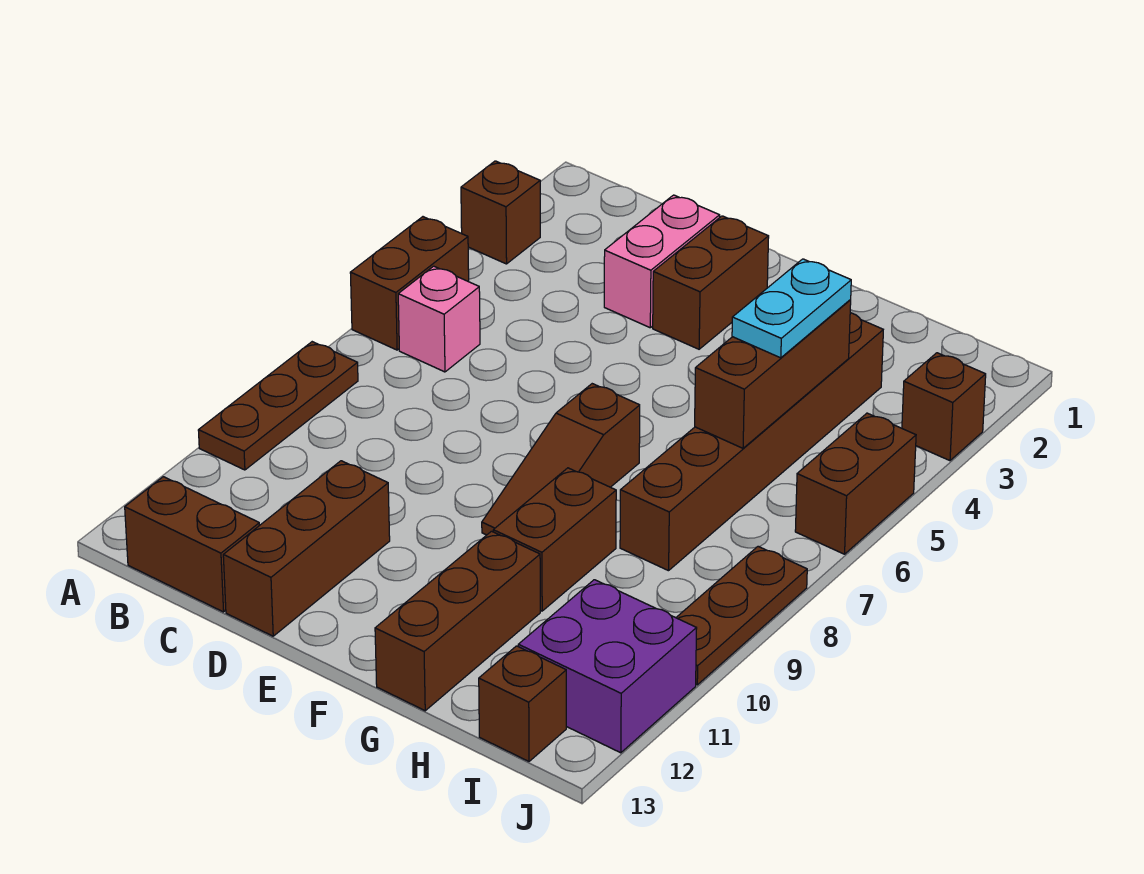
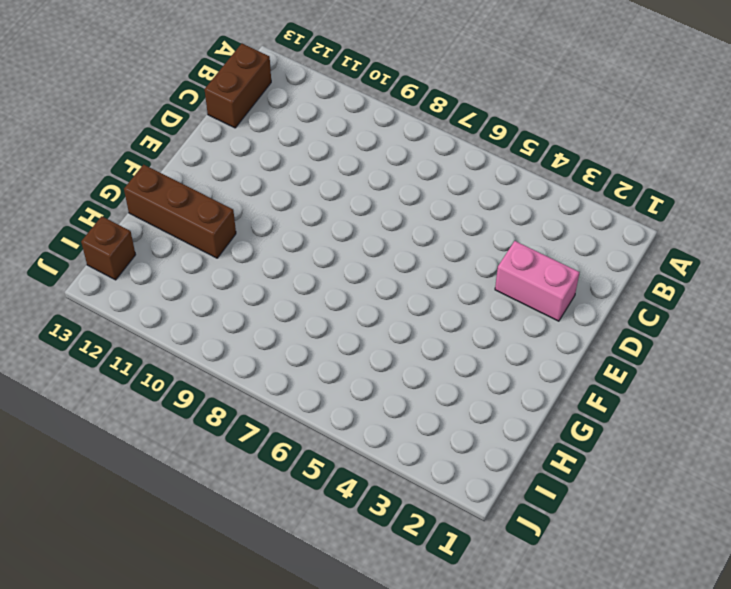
none -> brown brick A3 level 1
none -> brown brick A5:A6 level 1
none -> brown plate A8:A10 level 1

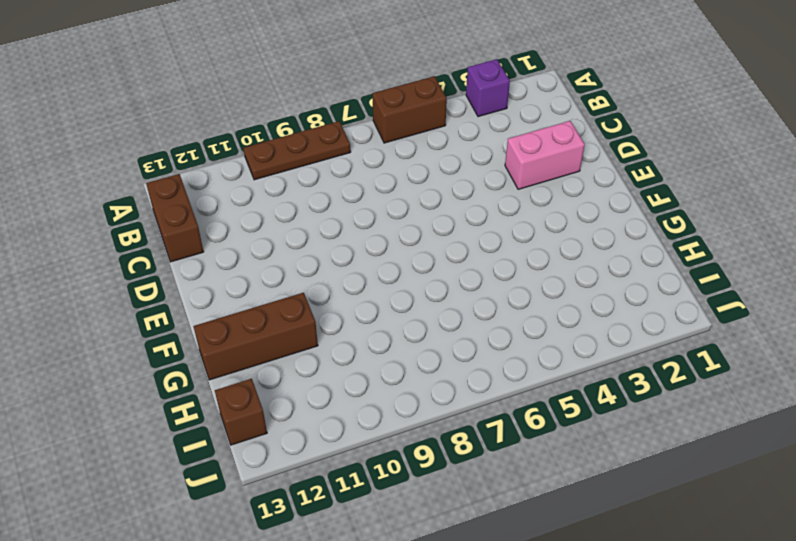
purple brick A3 level 1 -> brown brick A3 level 1
none -> pink brick B6 level 1
none -> brown brick D11:D13 level 1
none -> brown brick E2:E3 level 1

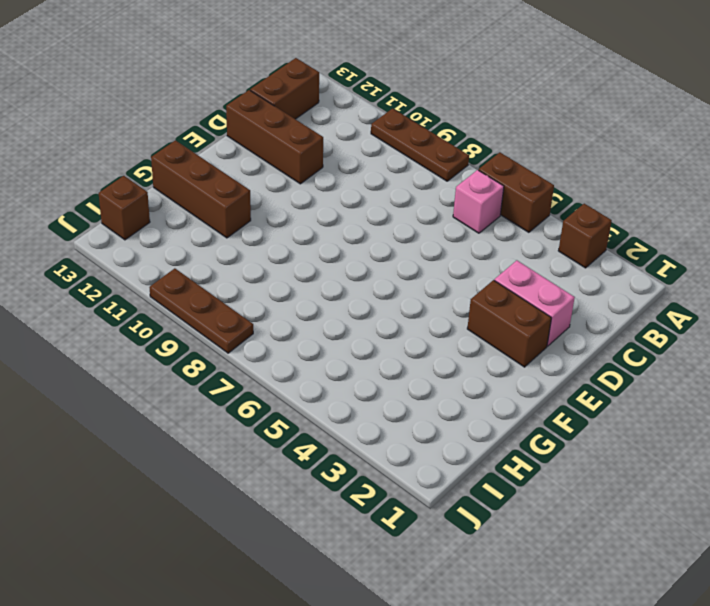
none -> brown slope F7:F9 level 1 top 7
none -> brown brick G9:G10 level 1
none -> brown brick H3:H8 level 1

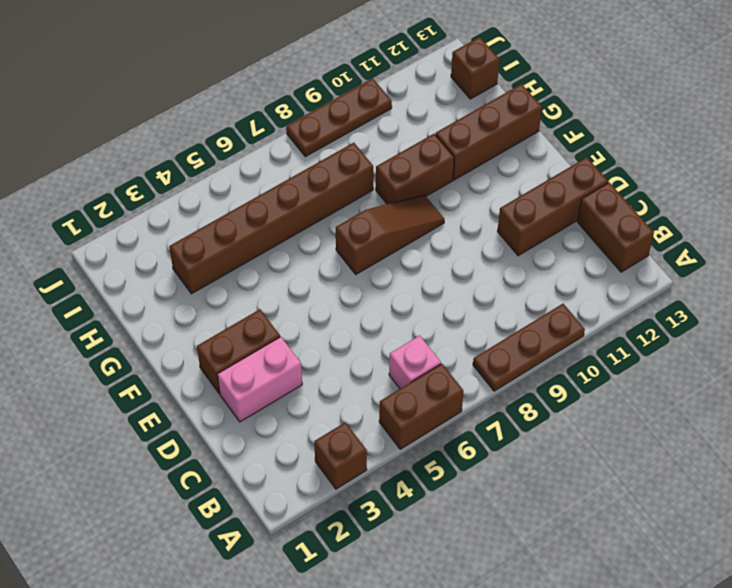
none -> purple brick I11:J12 level 1
none -> brown brick J3 level 1
none -> brown brick J5:J6 level 1

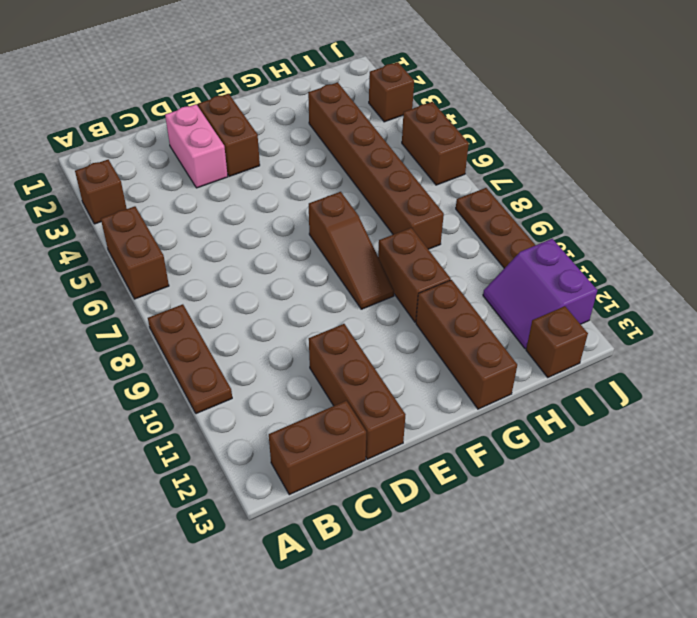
purple slope I11:J12 level 1 top J -> purple brick I11:J12 level 1
none -> pink brick B6 level 1
none -> brown brick H4:H6 level 2
none -> cyan plate H4:H5 level 3

